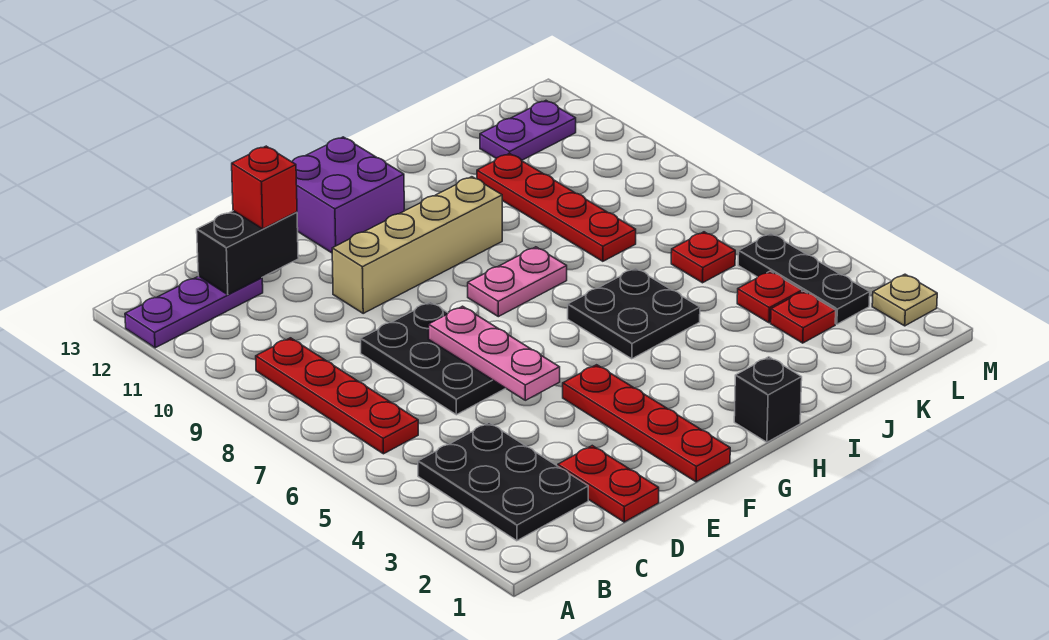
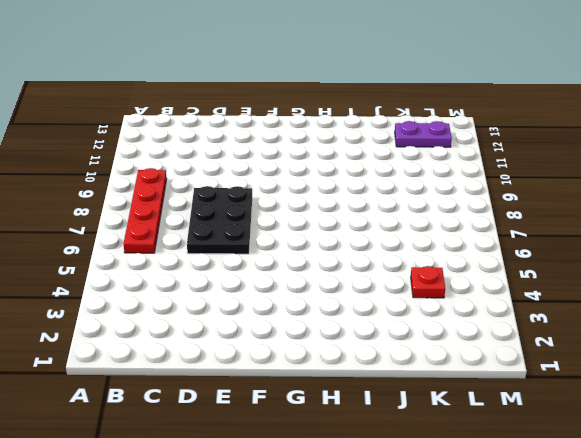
none -> purple plate A12:C12 level 1
none -> black plate B2:C4 level 1
none -> red plate D1:D2 level 1

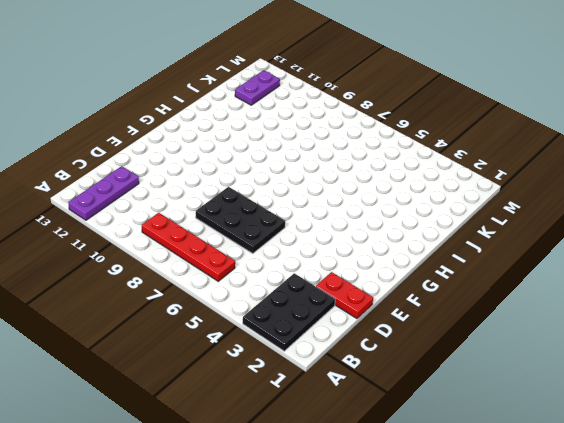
black plate A2:C3 level 1 -> black plate B2:C4 level 1
none -> tan brick E10:H10 level 1
none -> red plate F1:F4 level 1
none -> purple brick F12:G13 level 1

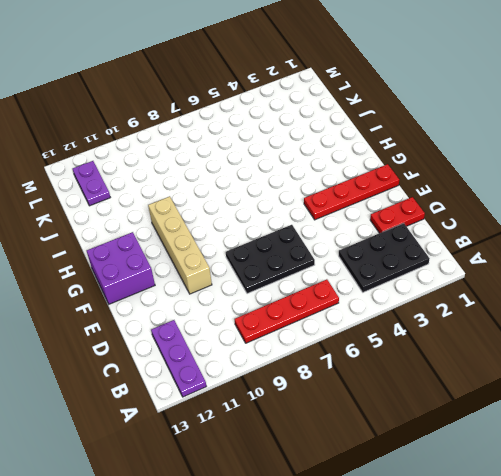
none -> pink plate G8:H8 level 1
none -> black brick H1 level 1
none -> black plate H5:I6 level 1

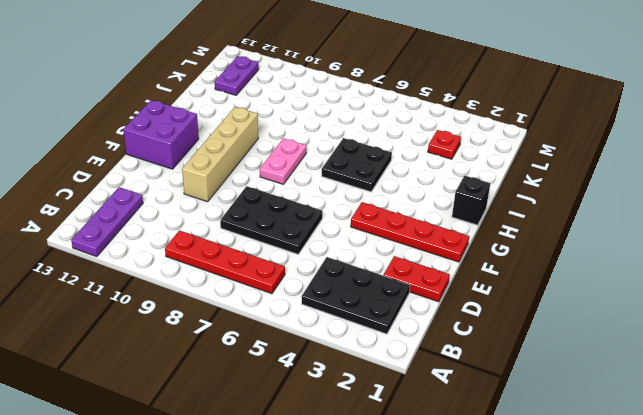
none -> red plate J8:J11 level 1
none -> red plate K4 level 1
none -> red plate K6 level 1

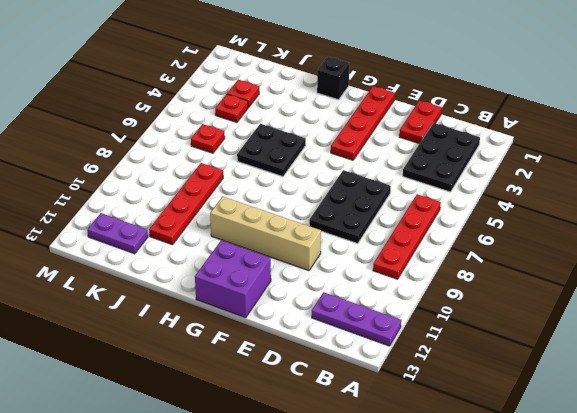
none -> pink plate G8:H8 level 1
none -> black plate L3:L5 level 1
none -> tan plate M2 level 1

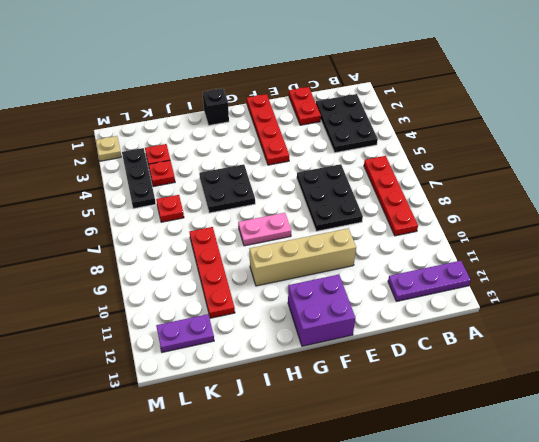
none -> black brick C12:D12 level 2
none -> pink plate E5:E7 level 2
none -> red brick D12 level 3

